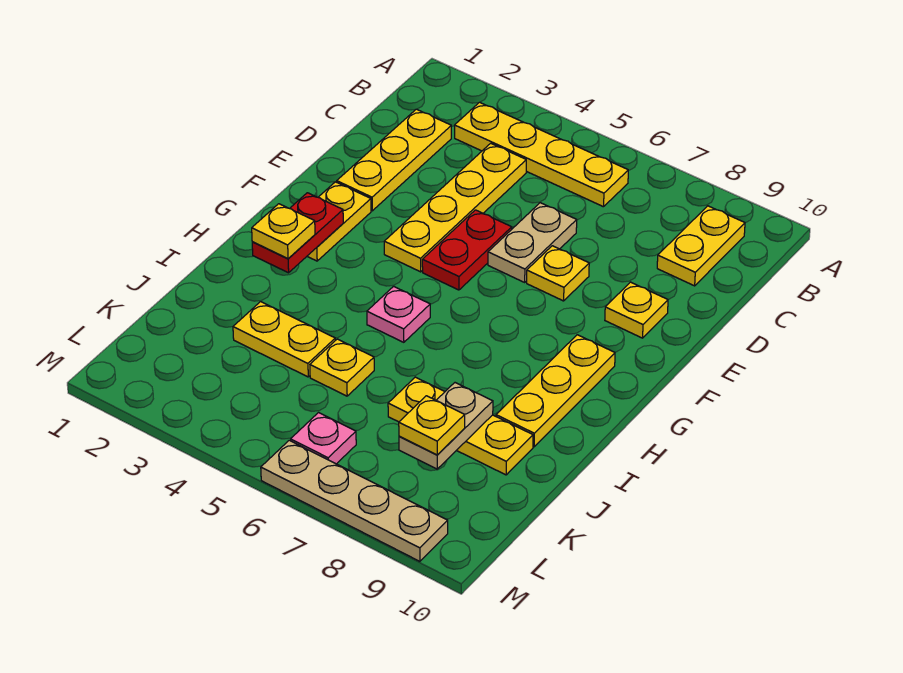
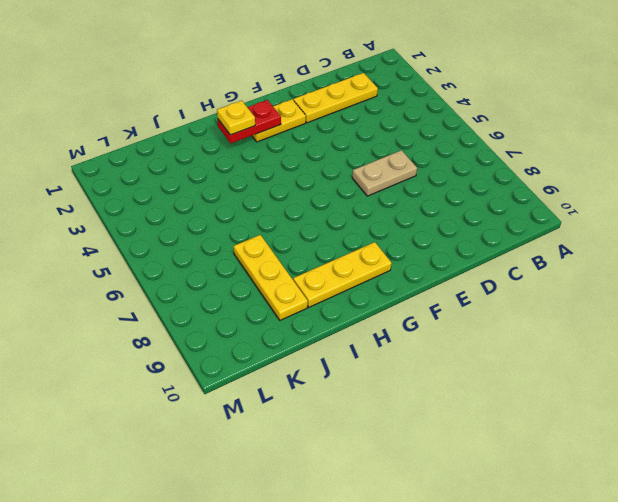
none -> yellow plate B3:B6 level 1
none -> yellow plate B9:C9 level 1
none -> yellow plate C4:F4 level 1

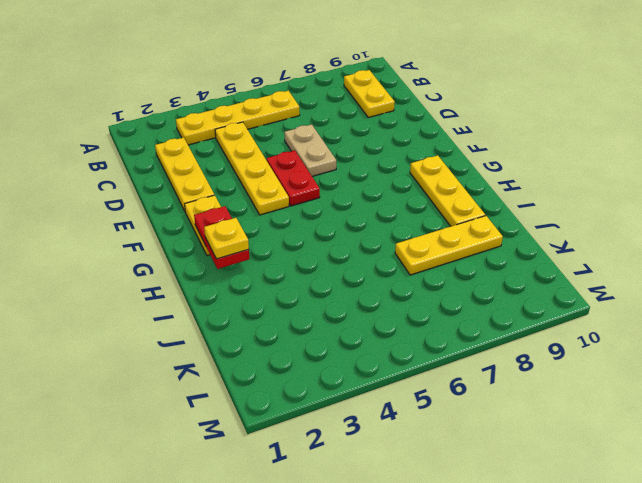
none -> yellow plate E7 level 1
none -> yellow plate E9 level 1
none -> pink plate H5 level 1

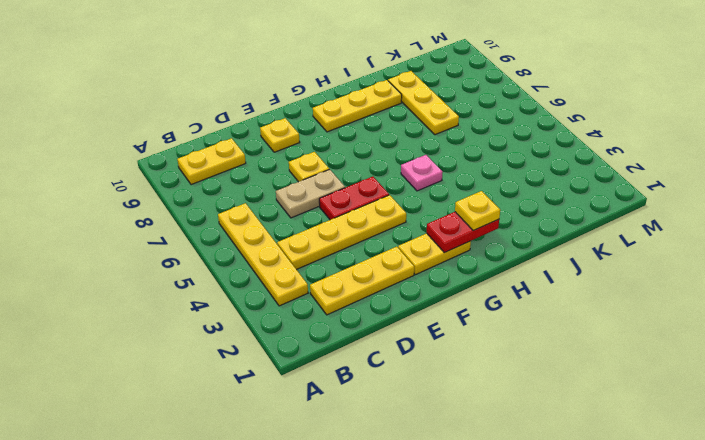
none -> yellow plate J3:J4 level 1
none -> yellow plate J5 level 1
none -> pink plate L6 level 1

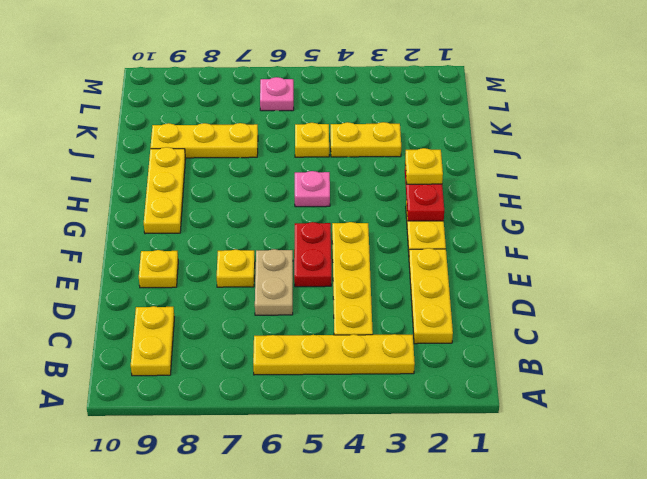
none -> tan plate M6:M9 level 1
none -> tan plate J8:K8 level 2
none -> yellow plate K8 level 3

